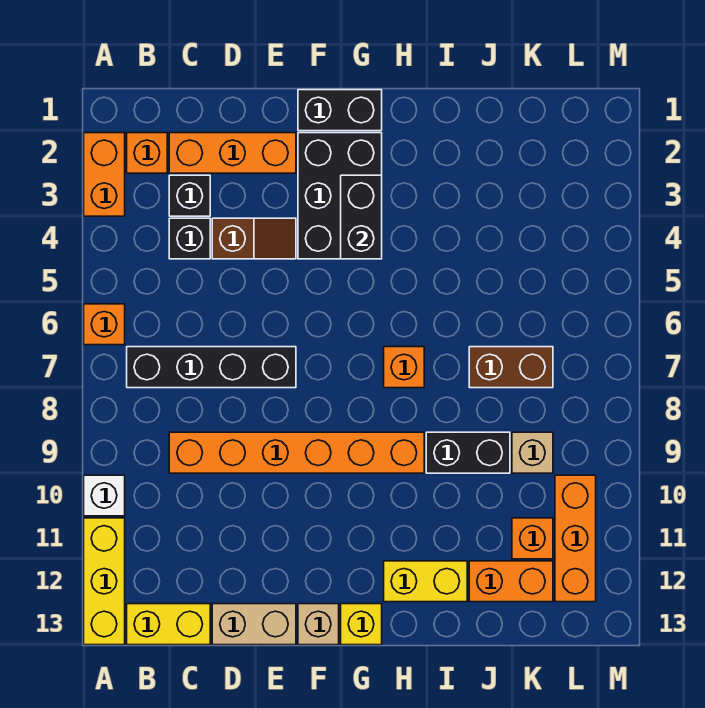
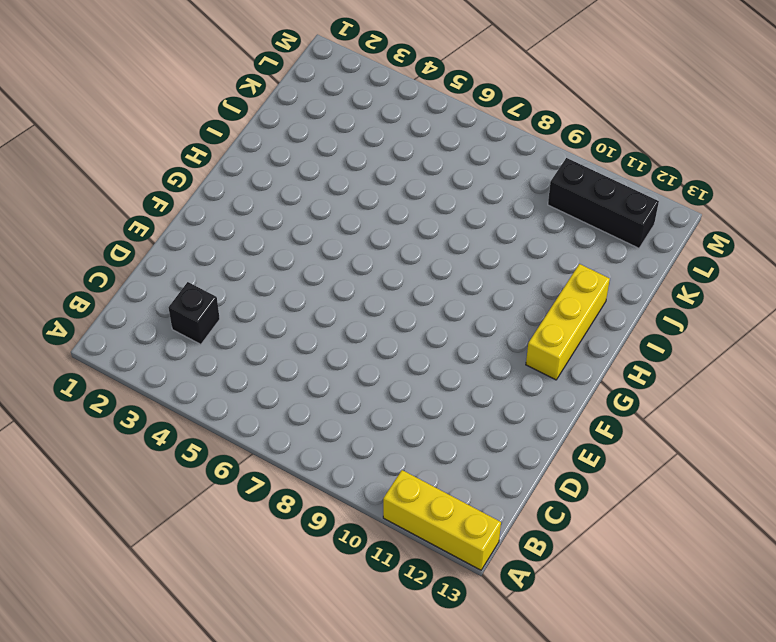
yellow brick G12:I12 level 1 -> yellow brick H12:I12 level 1
black brick L10:L12 level 1 -> orange brick L10:L12 level 1
none -> orange brick A2:A3 level 1
none -> orange brick A6 level 1
none -> white brick A10 level 1

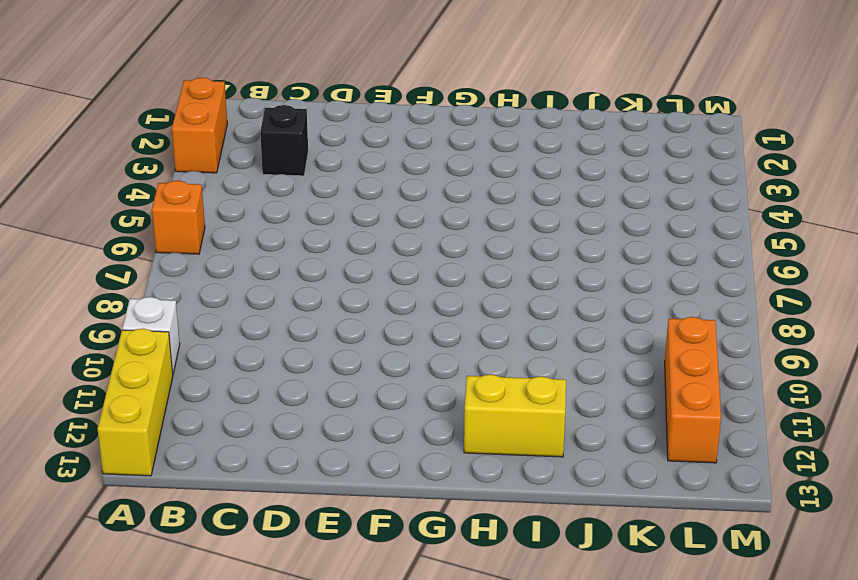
none -> orange brick B2 level 1
none -> black brick B7:E7 level 1
none -> yellow brick B13:C13 level 1

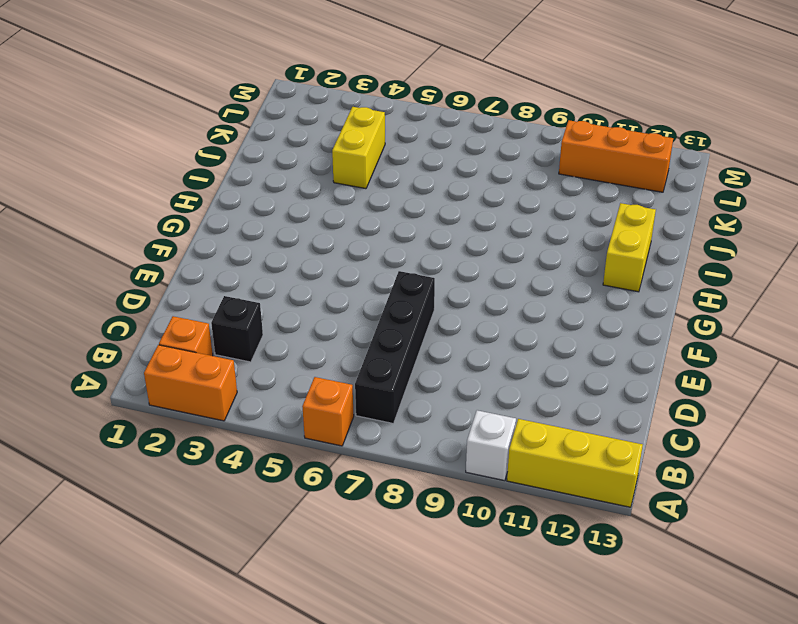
yellow brick J4:K4 level 1 -> yellow brick B13:C13 level 1
none -> orange brick C2:E2 level 1
none -> black brick C4 level 1
none -> orange brick C9:H9 level 1

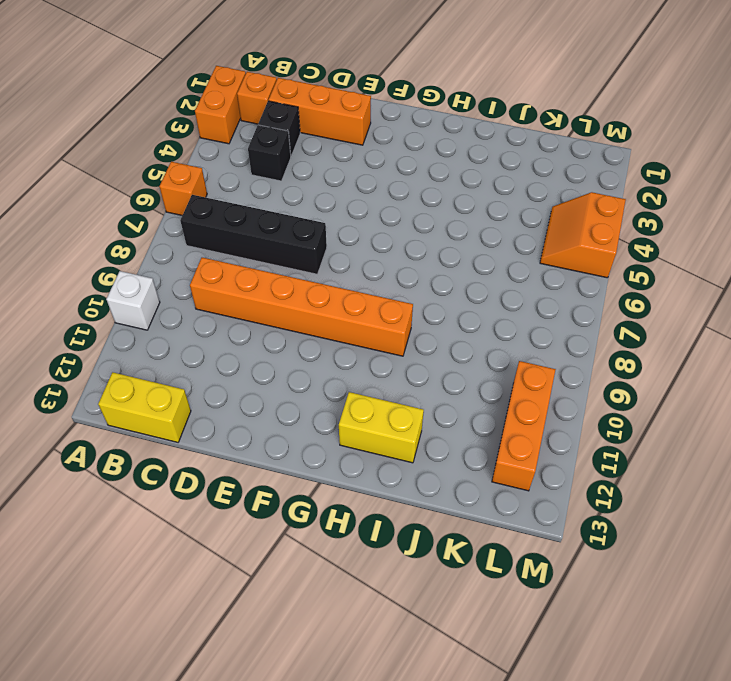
orange slope L4:M5 level 1 top M -> none
none -> yellow brick A11:A13 level 1
none -> brown slope D4:E4 level 1 top D
none -> tan brick D13:E13 level 1

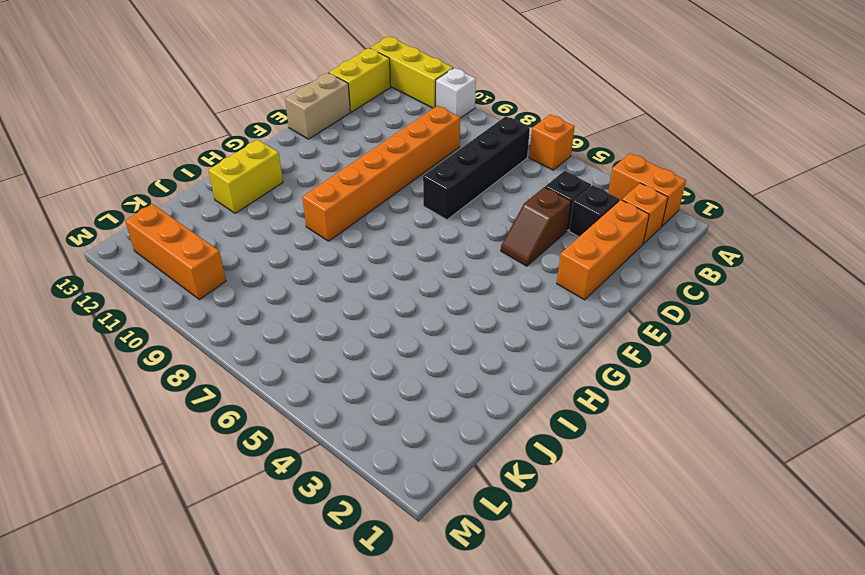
none -> black brick F1:G1 level 1
none -> black brick F2:G4 level 1
none -> tan brick F13 level 1

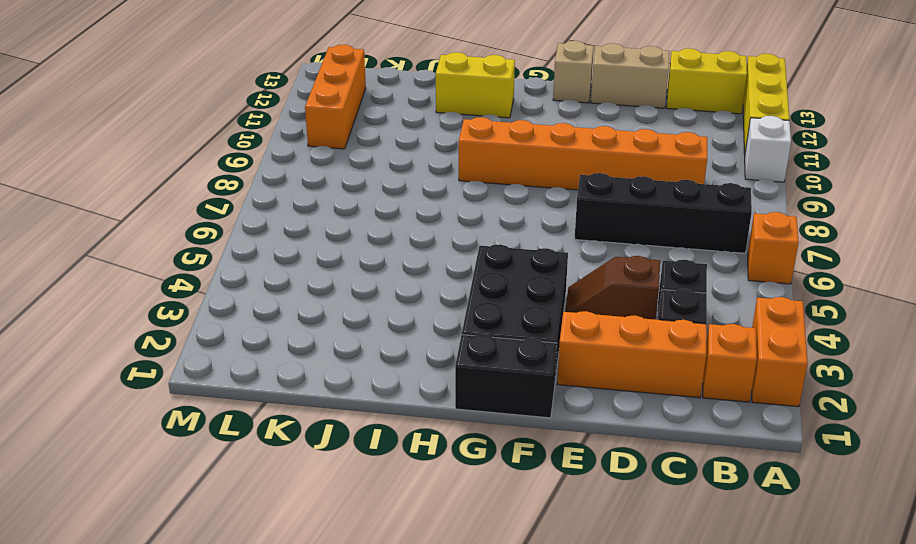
none -> yellow brick G13 level 1
none -> orange brick H7 level 1
none -> black brick I9:J9 level 1

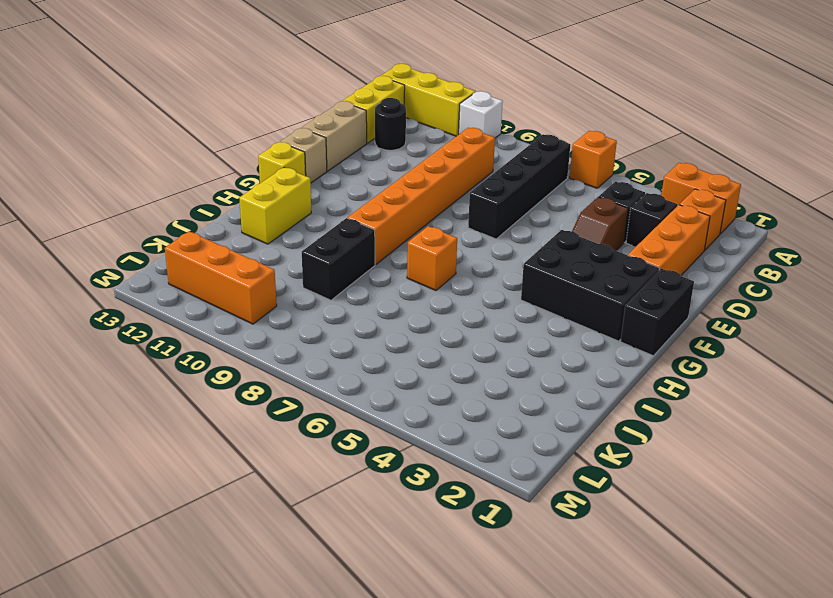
black round brick C12 level 1 -> none
none -> brown brick J7:K7 level 1
none -> orange brick J12:K12 level 1
none -> tan brick K9 level 1

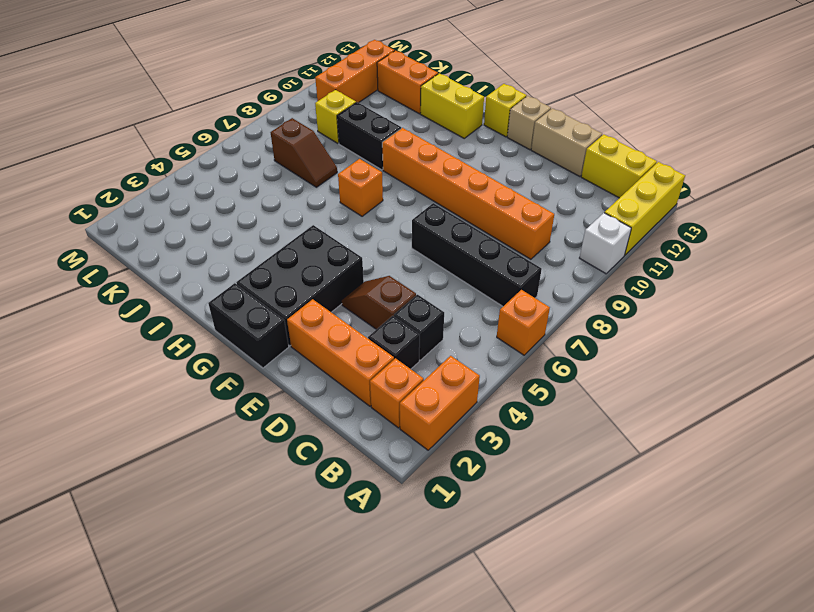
brown slope J7:K7 level 1 top K -> brown brick J7:K7 level 1
yellow brick K9 level 1 -> tan brick K9 level 1
none -> orange brick K11 level 1
none -> black brick G3:G4 level 2

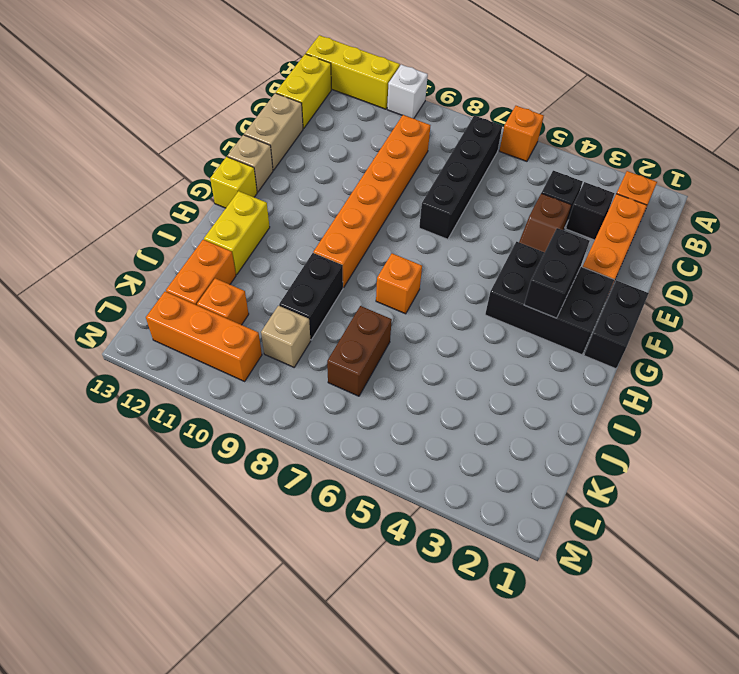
black brick F3:G3 level 2 -> black brick G3:G4 level 2
none -> orange brick A2:A3 level 1

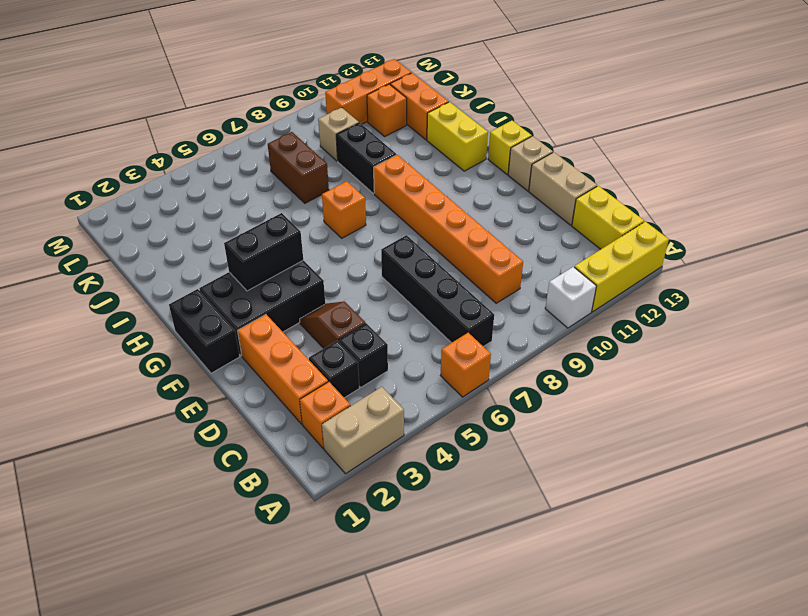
tan brick A2:A3 level 1 -> orange brick A2:A3 level 1

